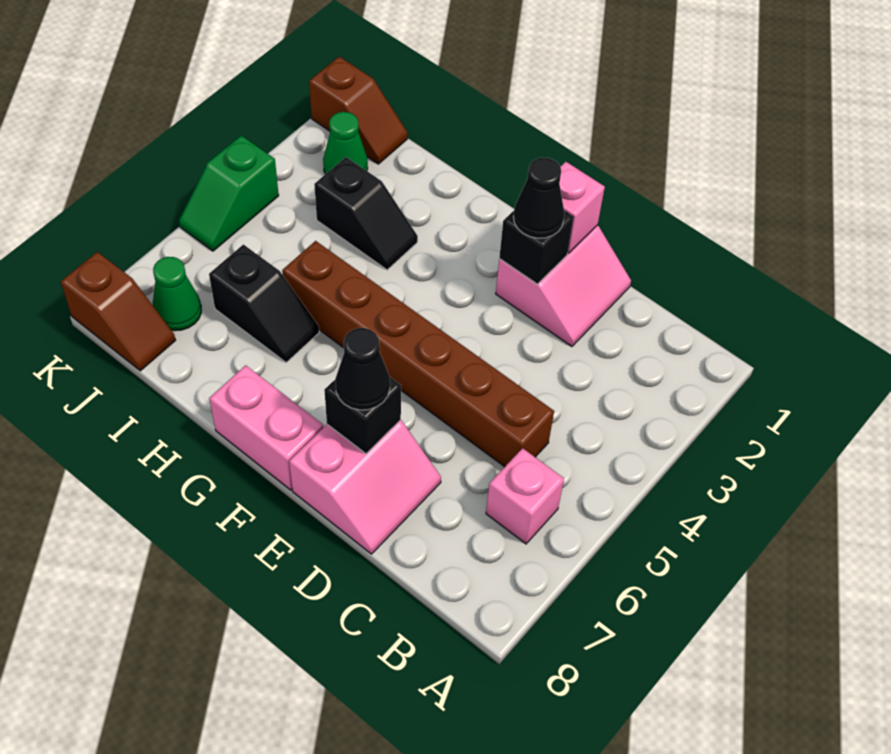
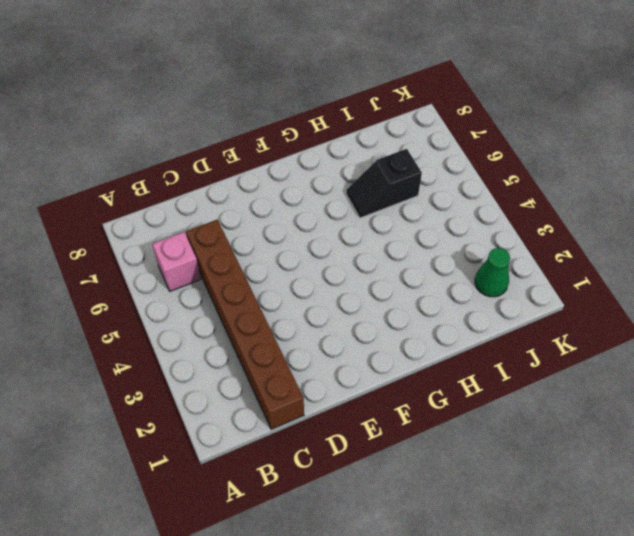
brown brick C1:C6 level 1 -> brown brick C5:H5 level 1
none -> pink slope D1:E2 level 1 top E
none -> pink slope D7:E8 level 1 top E
none -> pink brick F8:G8 level 1

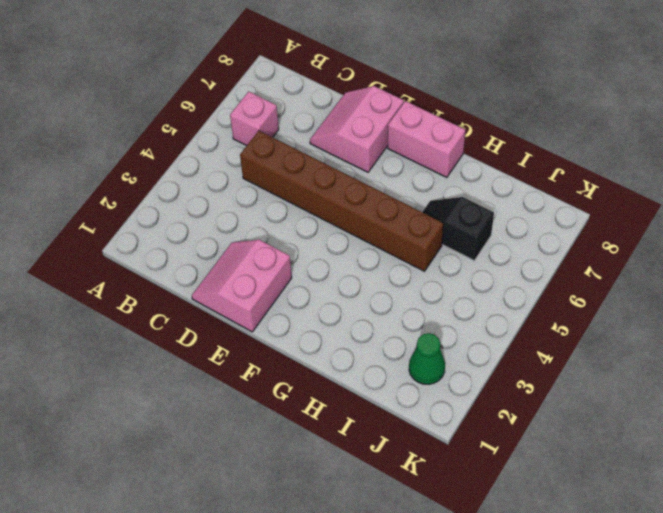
none -> black slope H3:I3 level 1 top I
none -> brown slope J1:K1 level 1 top K
none -> green cone J7 level 1

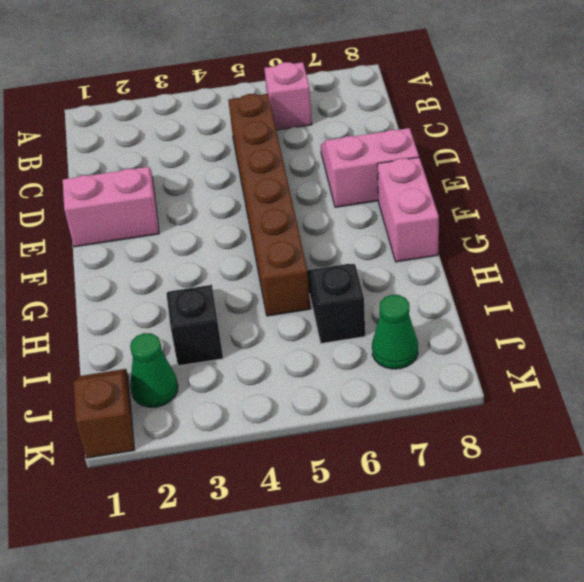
none -> brown slope J8:K8 level 1 top K
none -> green slope K4:K5 level 1 top 4
none -> pink brick E1 level 2

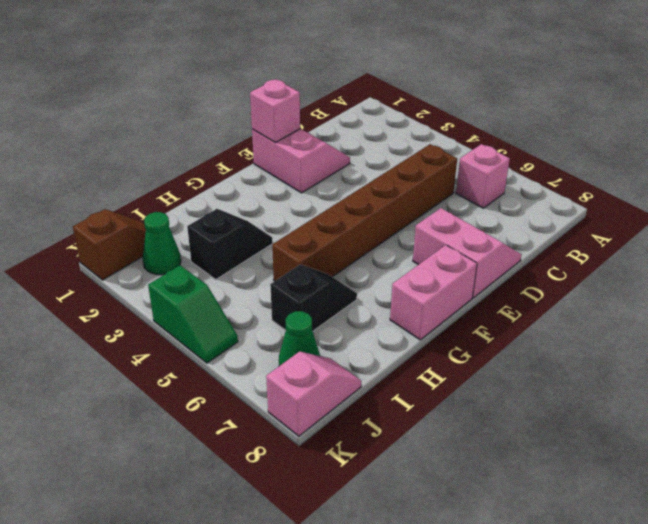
pink slope J8:K8 level 1 top K -> brown slope J8:K8 level 1 top K
none -> black brick E2 level 2
none -> black brick E7 level 2
none -> black cone E2 level 3

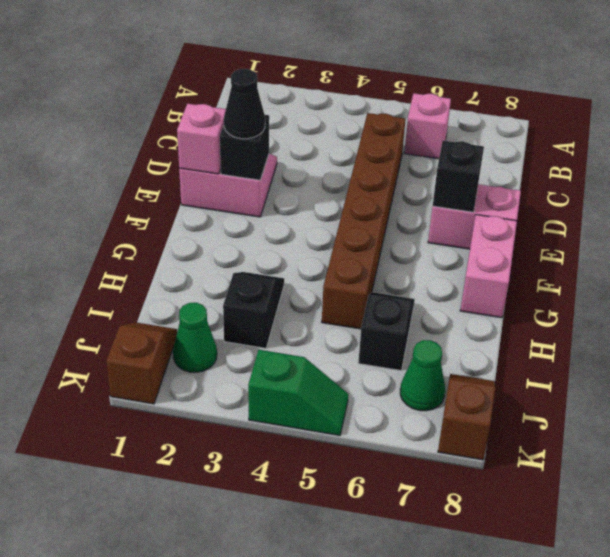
none -> black cone E7 level 3

